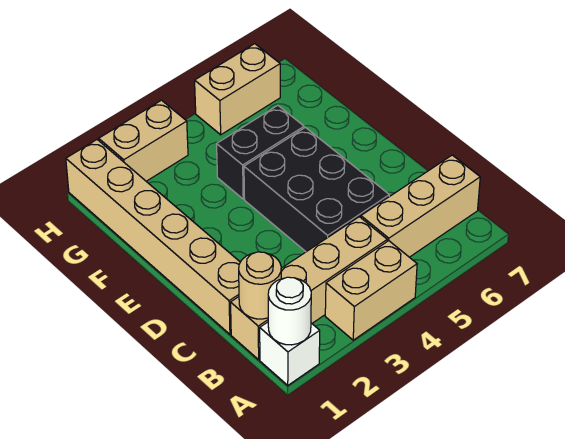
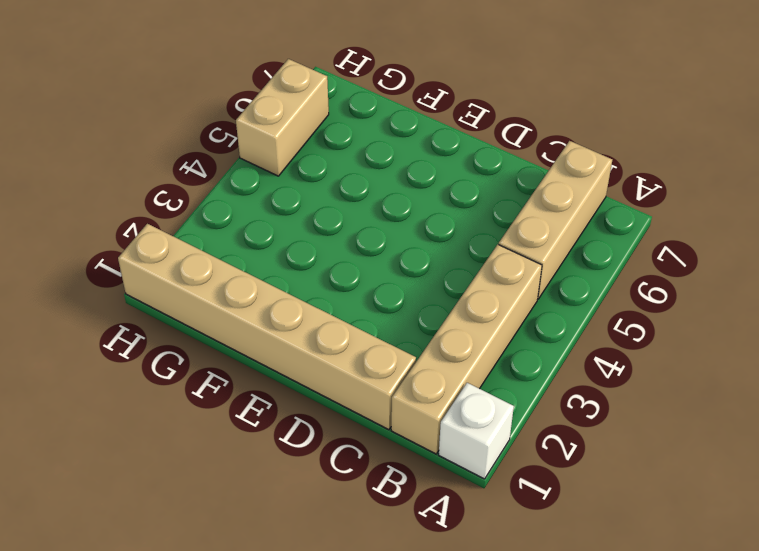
none -> tan brick A3:A4 level 1
none -> black brick C4:E5 level 1

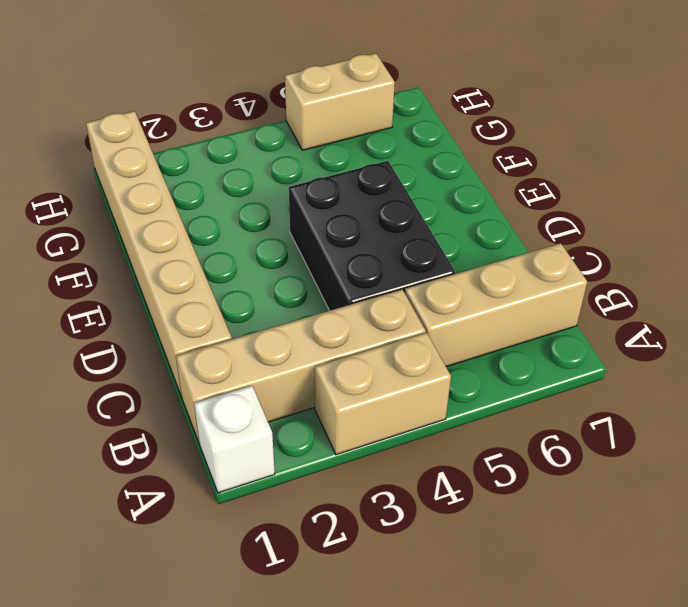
none -> black brick F4:F5 level 1
none -> tan brick H2:H3 level 1

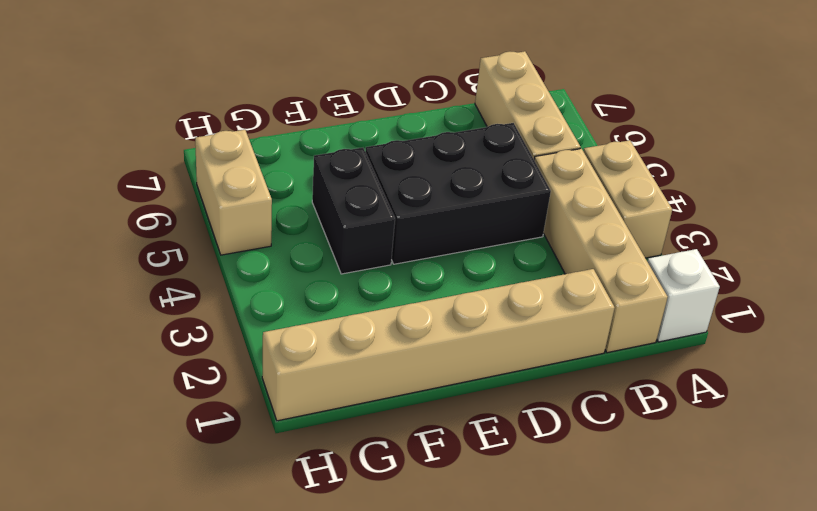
none -> tan brick H2:H3 level 1
none -> white round brick A1 level 2

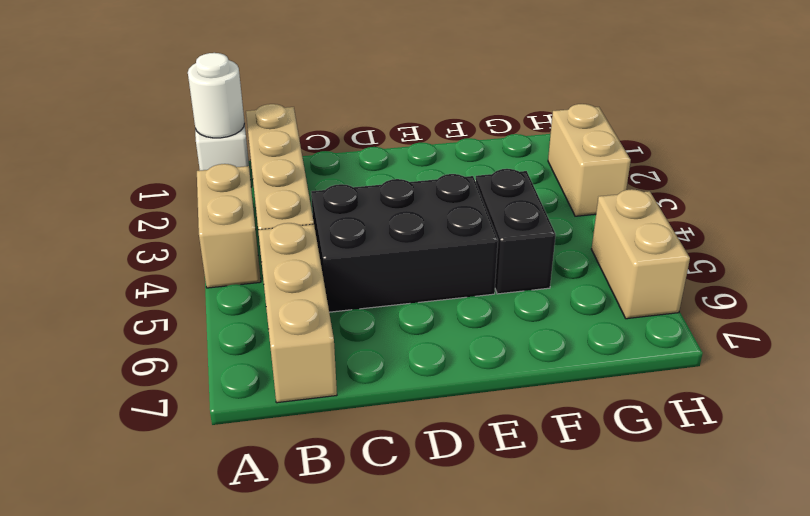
none -> tan brick C1:H1 level 1
none -> tan round brick B1 level 2

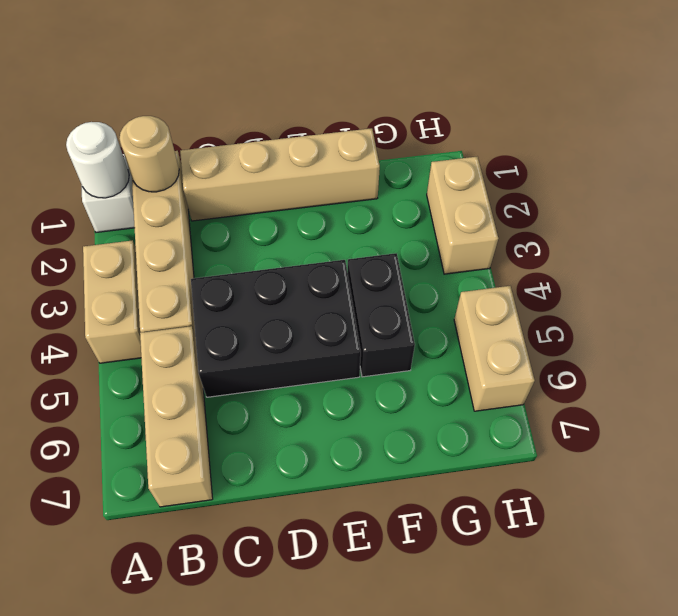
tan brick C1:F1 level 1 -> tan brick C1:H1 level 1

